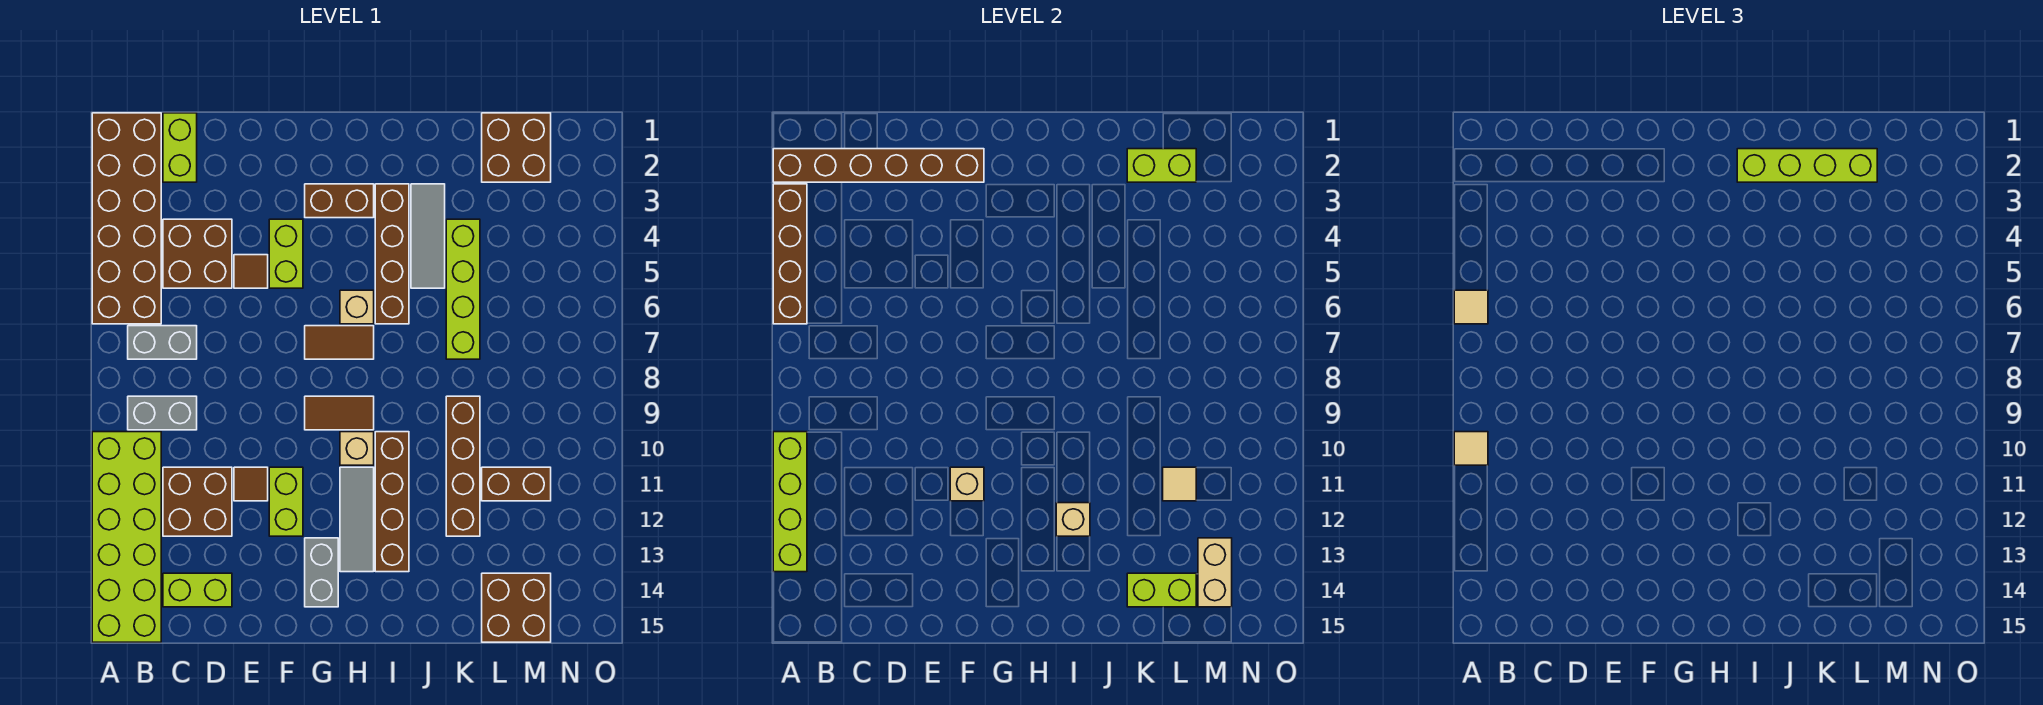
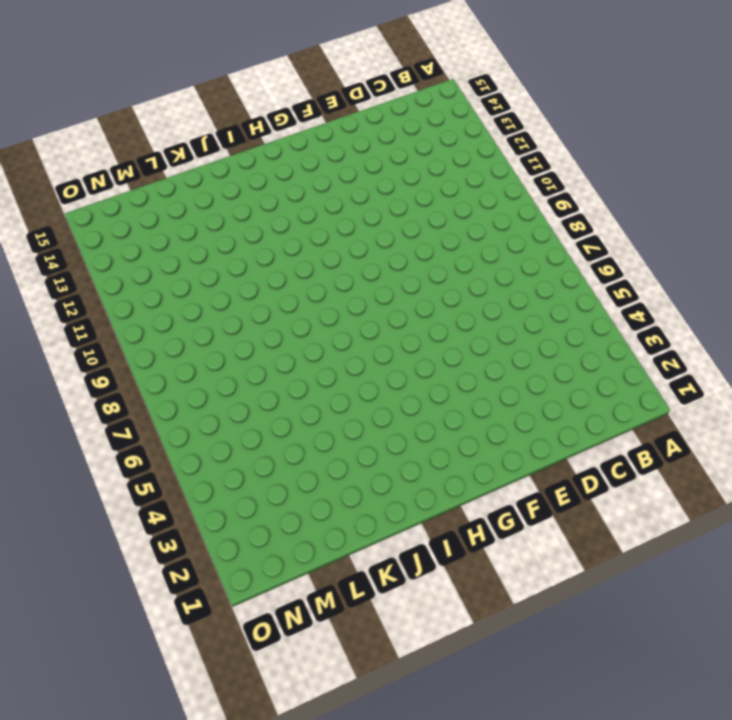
none -> brown brick A1:B6 level 1
none -> lime brick A10:B15 level 1
none -> grey brick B7:C7 level 1
none -> grey brick B9:C9 level 1

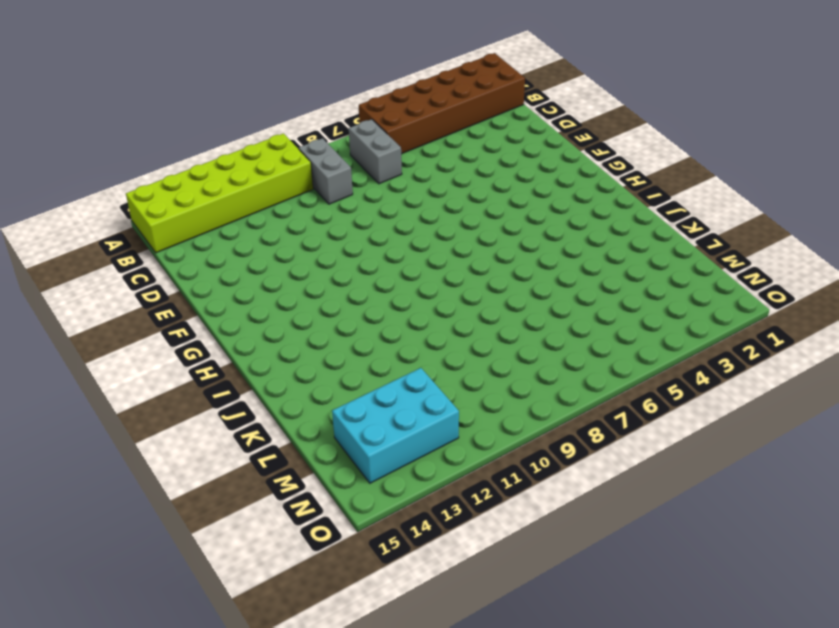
cyan brick M12:N14 level 1 -> brown brick L14:M15 level 1
none -> lime brick C1:C2 level 1
none -> brown brick C4:D5 level 1
none -> brown brick C11:D12 level 1
none -> lime brick C14:D14 level 1

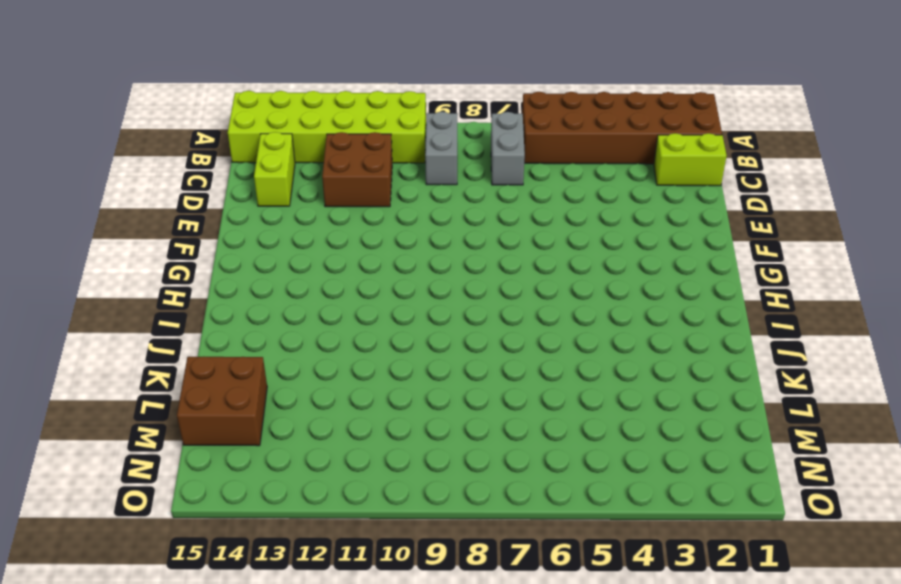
none -> brown brick C4:D5 level 1
none -> brown tile E5 level 1
none -> brown tile E11 level 1
none -> lime brick F4:F5 level 1

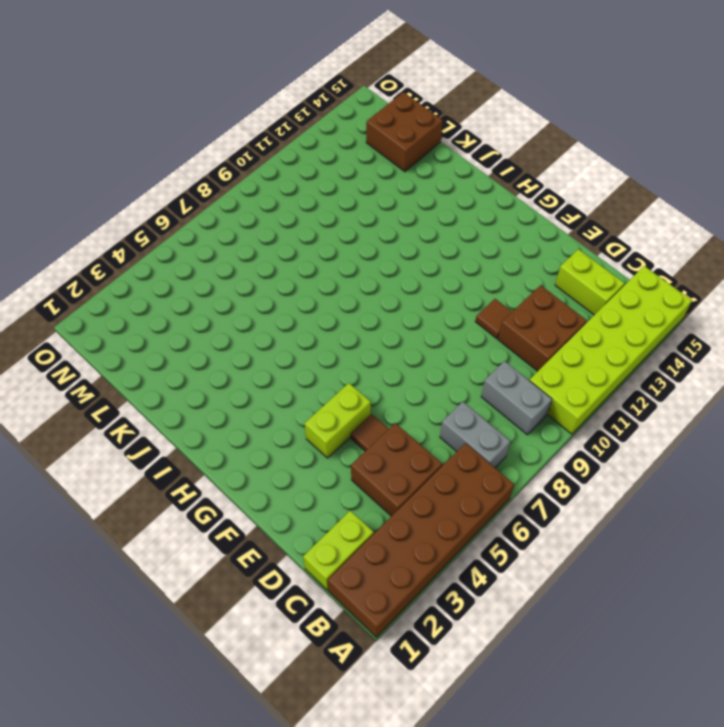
none -> lime brick F11:F12 level 1
none -> brown brick G3:H3 level 1
none -> brown tile G7:H7 level 1
none -> brown tile G9:H9 level 1

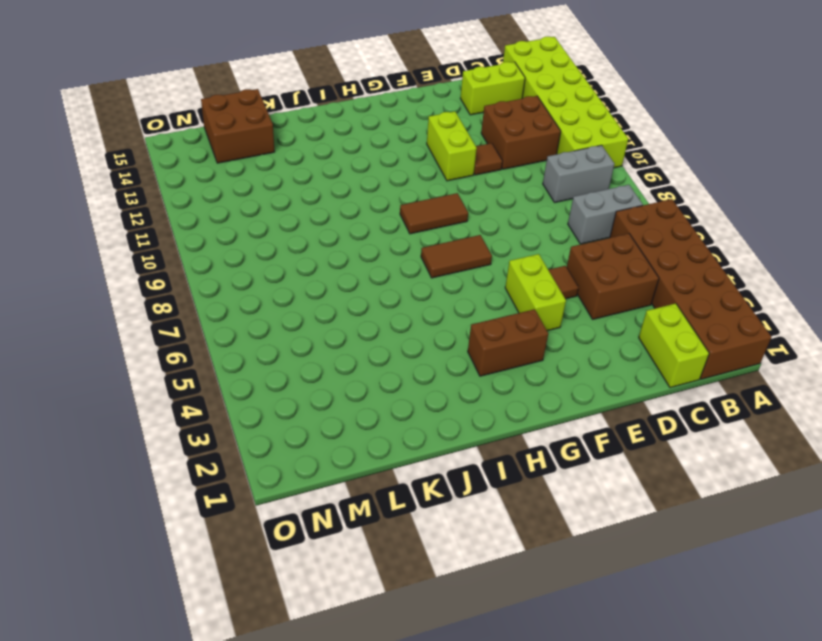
none -> grey brick G13:G14 level 1
none -> tan brick H6 level 1
none -> tan brick H10 level 1
none -> grey tile H11:H13 level 1

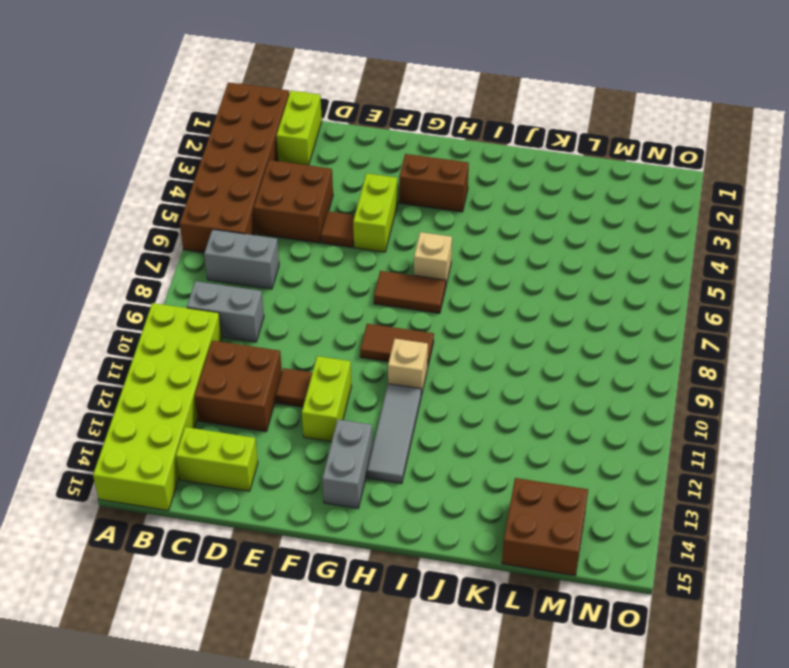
none -> brown brick I3:I6 level 1
none -> brown brick I10:I13 level 1
none -> grey tile J3:J5 level 1
none -> lime brick K4:K7 level 1

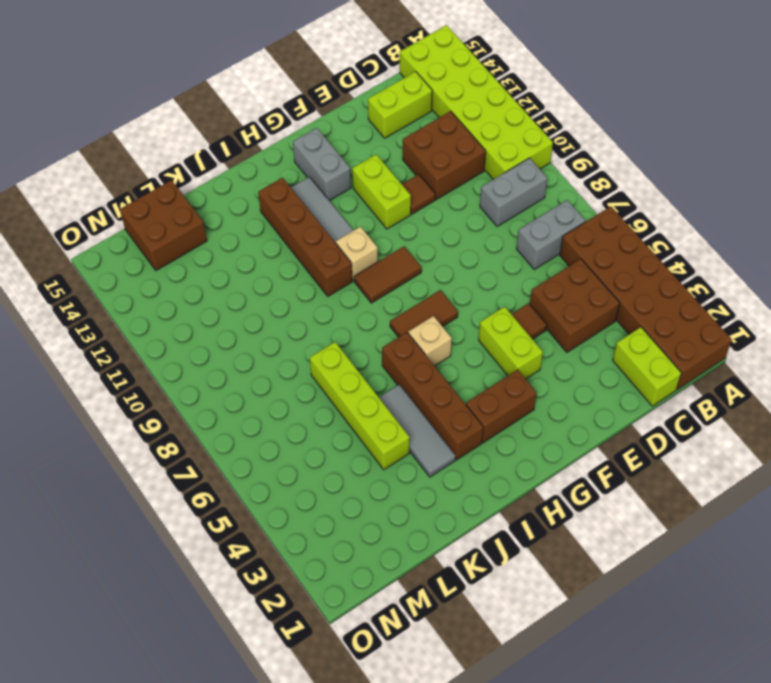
none -> brown brick K9:K12 level 1
none -> brown brick L1:M2 level 1
none -> brown brick L11:M11 level 1
none -> brown brick A2:F2 level 2

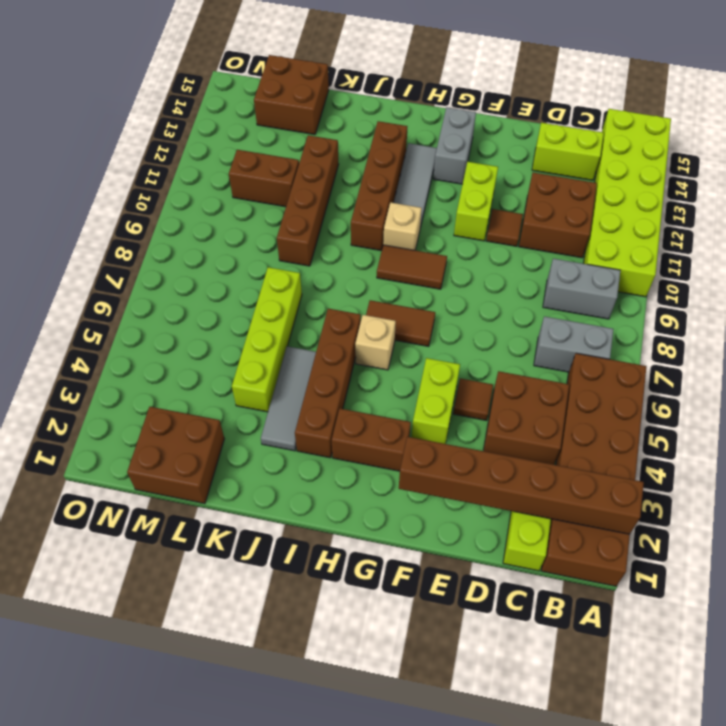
none -> brown brick A3:A6 level 2
none -> lime brick A10:A13 level 2
none -> tan brick F11 level 2
none -> tan brick I12 level 2

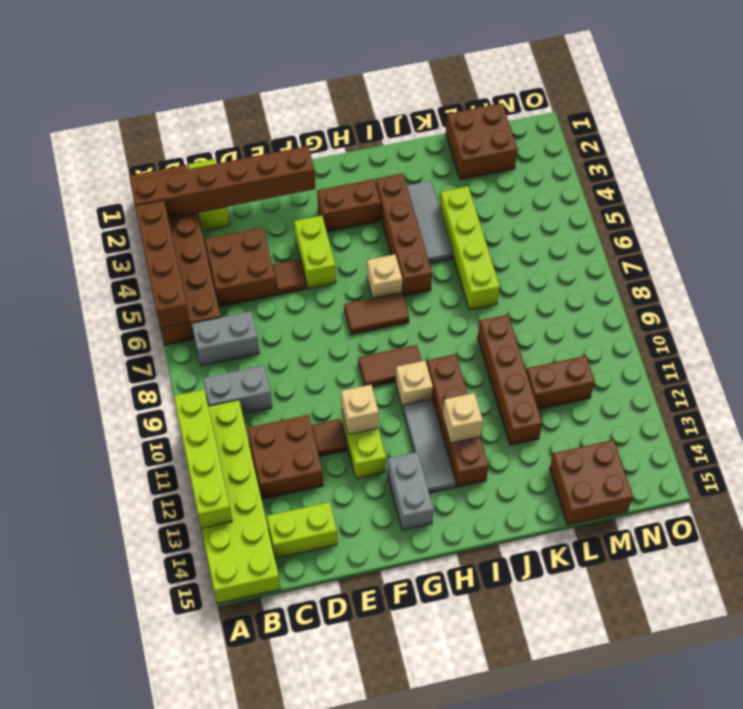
none -> lime brick K2:L2 level 2
none -> lime brick K14:L14 level 2
none -> tan tile L11 level 2
none -> tan brick M13:M14 level 2

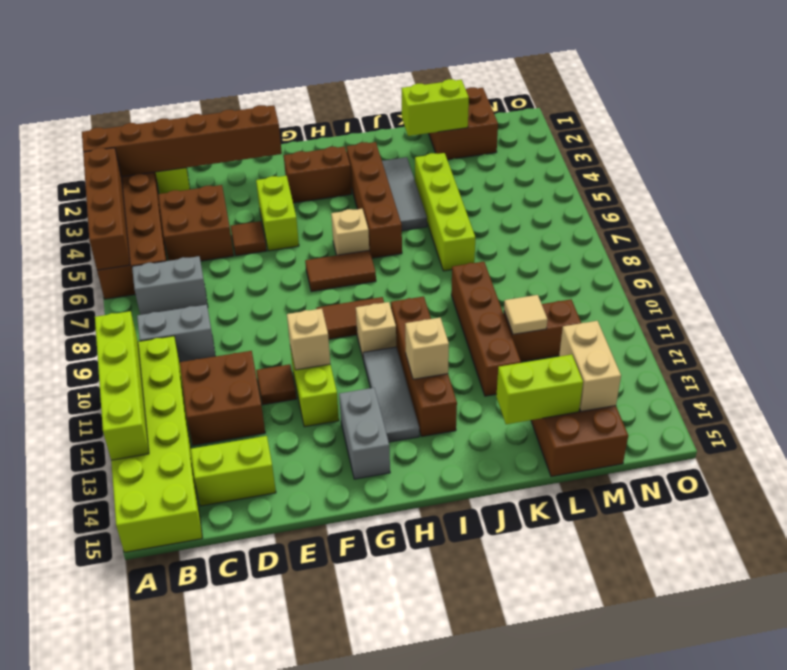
none -> tan tile A6 level 3
none -> tan tile A10 level 3
none -> lime brick I2:L2 level 3

